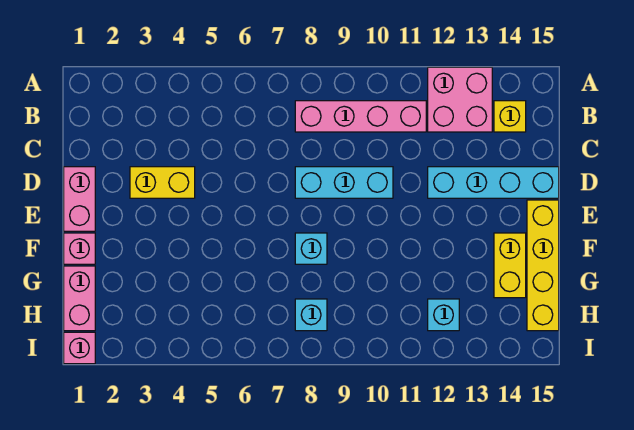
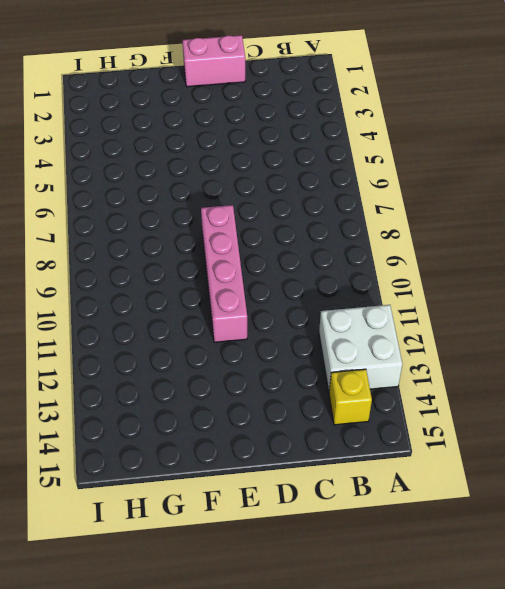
white brick A12:B13 level 1 -> pink brick A12:B13 level 1
pink brick E8:E11 level 1 -> pink brick B8:B11 level 1
none -> yellow brick D3:D4 level 1
none -> cyan brick D8:D10 level 1
none -> cyan brick D12:D15 level 1

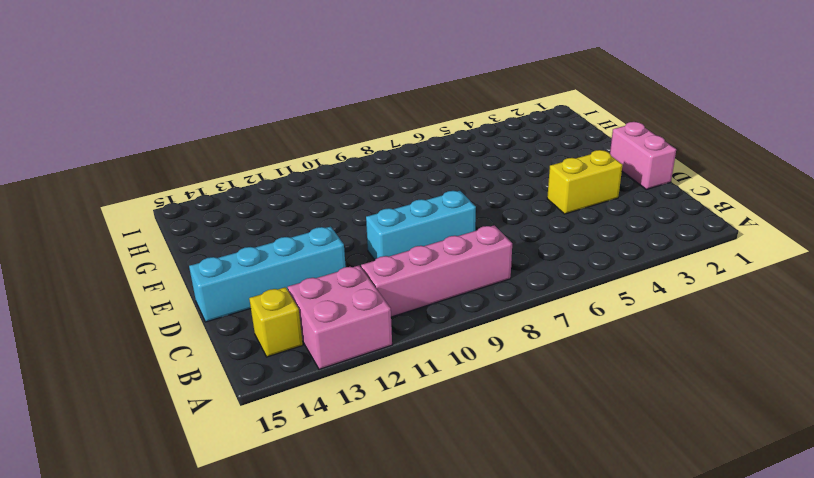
none -> yellow brick E15:H15 level 1
none -> pink brick F1 level 1
none -> cyan brick F8 level 1

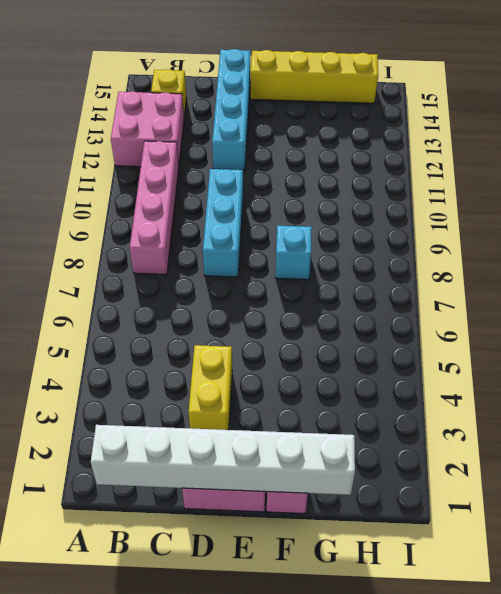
white brick B1:G1 level 2 -> none
none -> yellow brick F14:G14 level 1
none -> pink brick G1:H1 level 1
none -> cyan brick H8 level 1

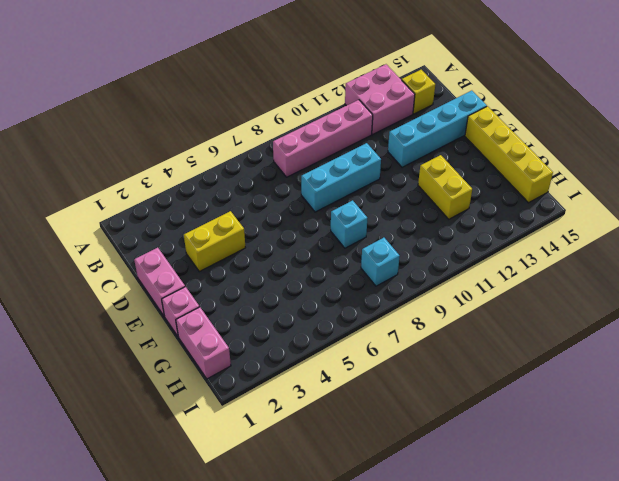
yellow brick F12:G12 level 1 -> yellow brick F14:G14 level 1
none -> cyan brick H12 level 1
none -> pink brick I1 level 1

